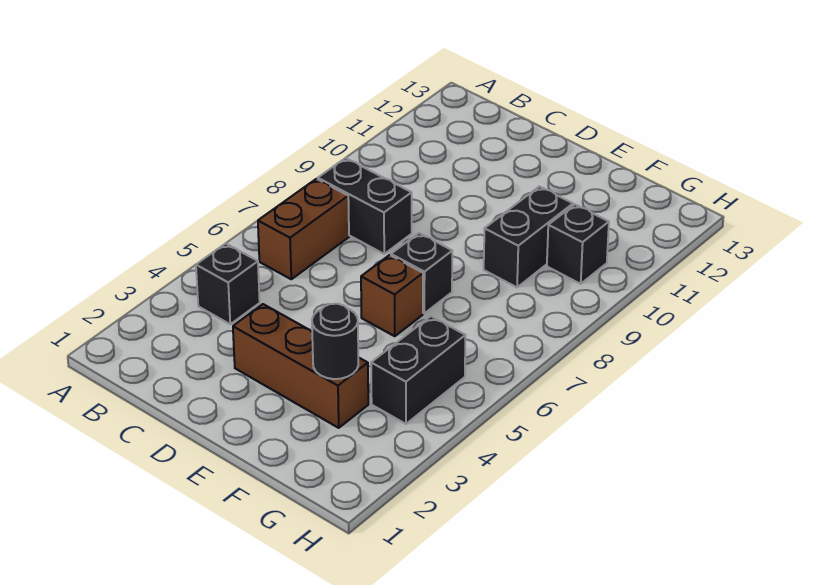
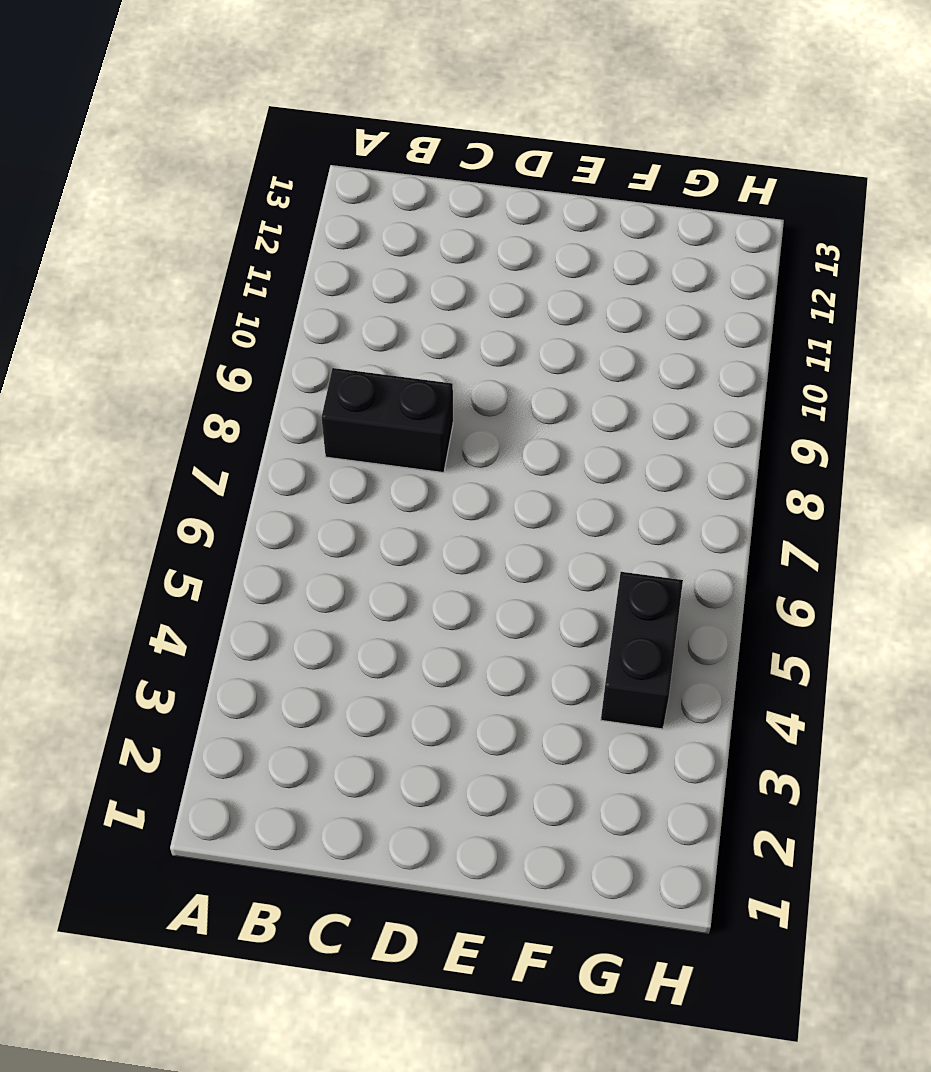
none -> black brick B4 level 1
none -> brown brick B6:B7 level 1

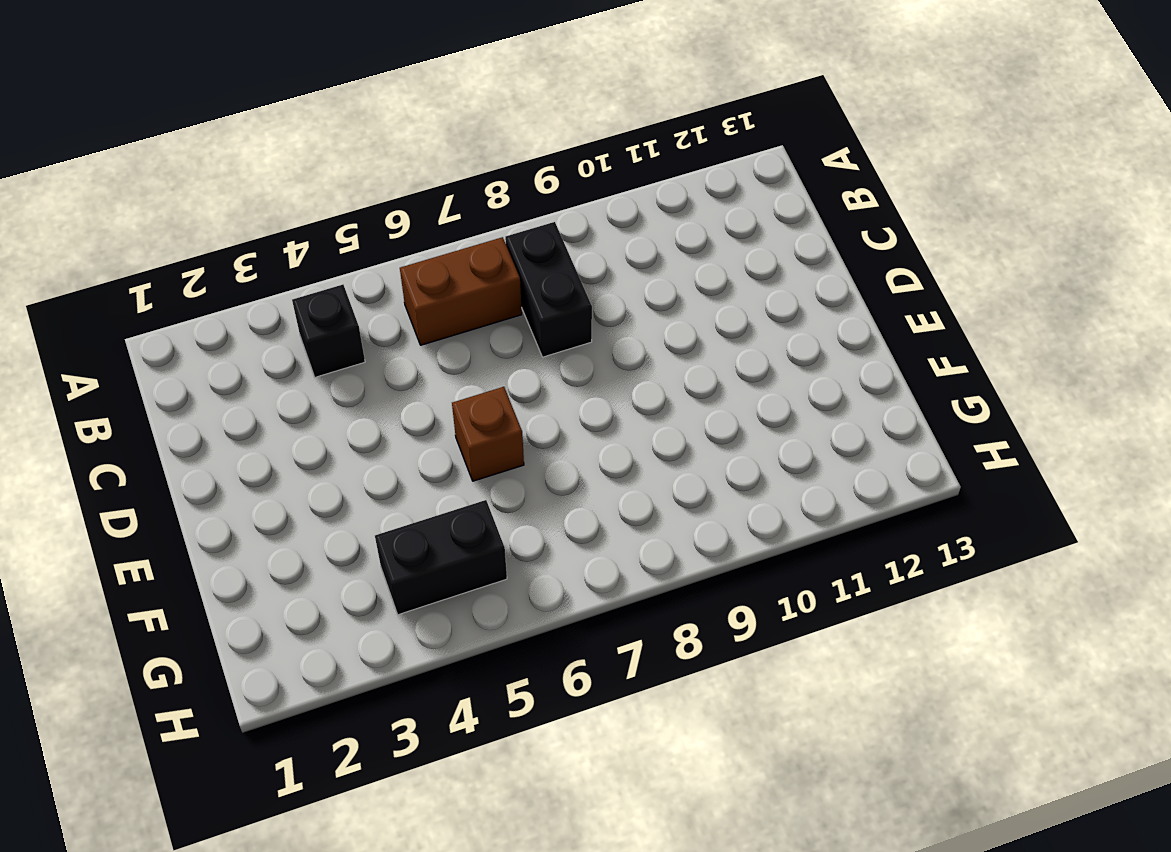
none -> brown brick D3:F3 level 1
none -> black brick E7 level 1

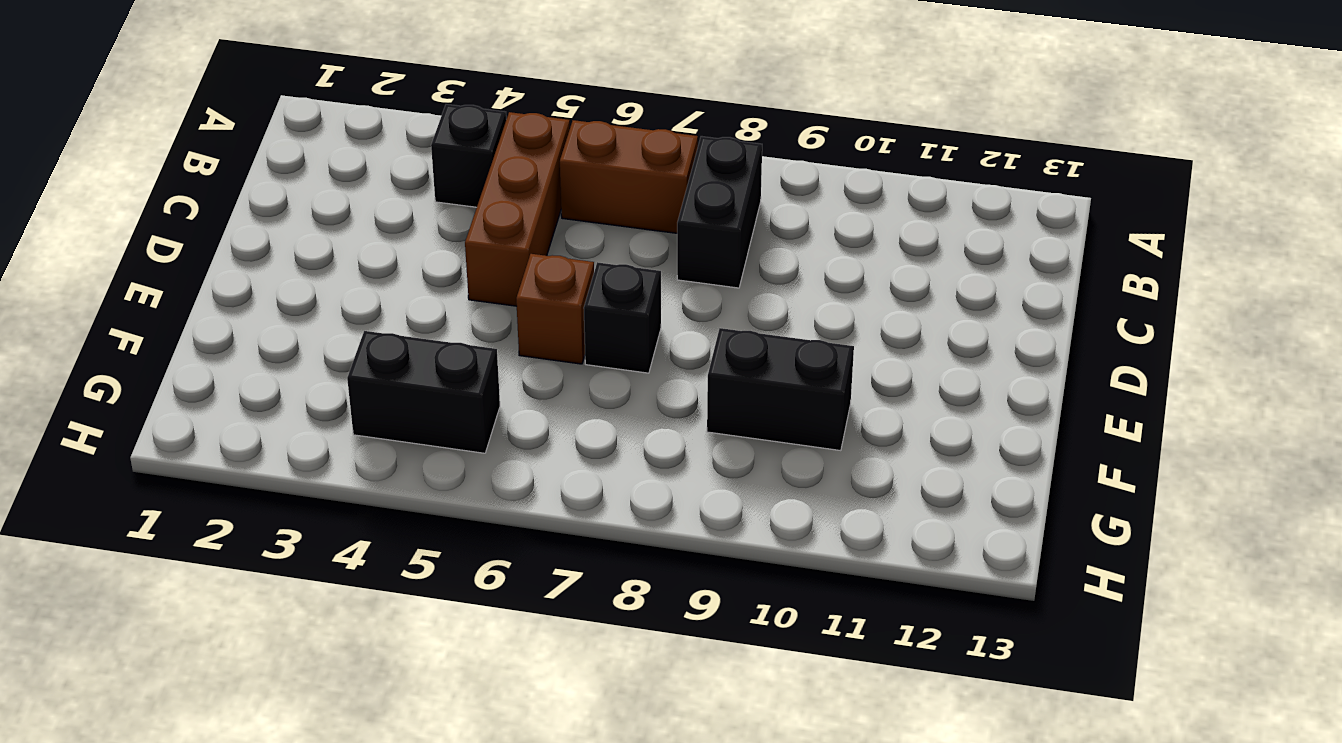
brown brick B5:D5 level 1 -> brown brick D3:F3 level 1
none -> black brick G10 level 1
none -> black round brick F3 level 2

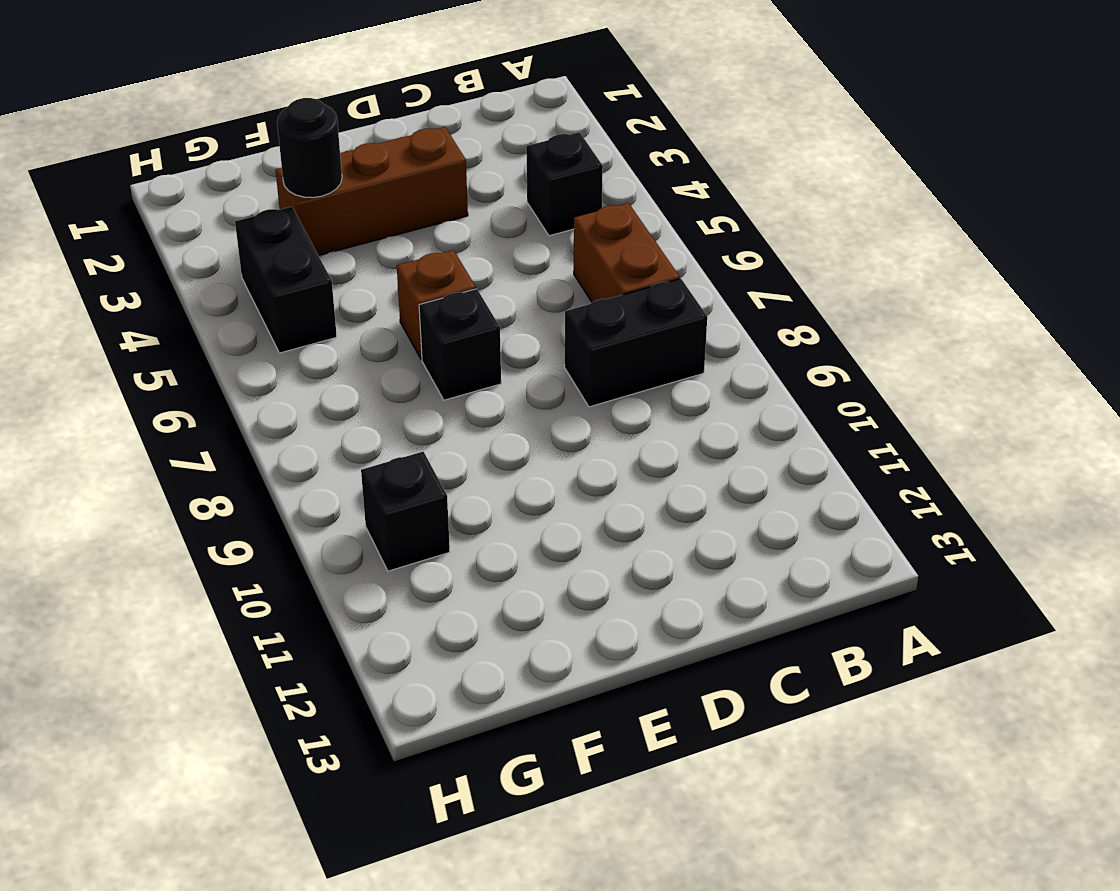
none -> black brick F9:F10 level 1

